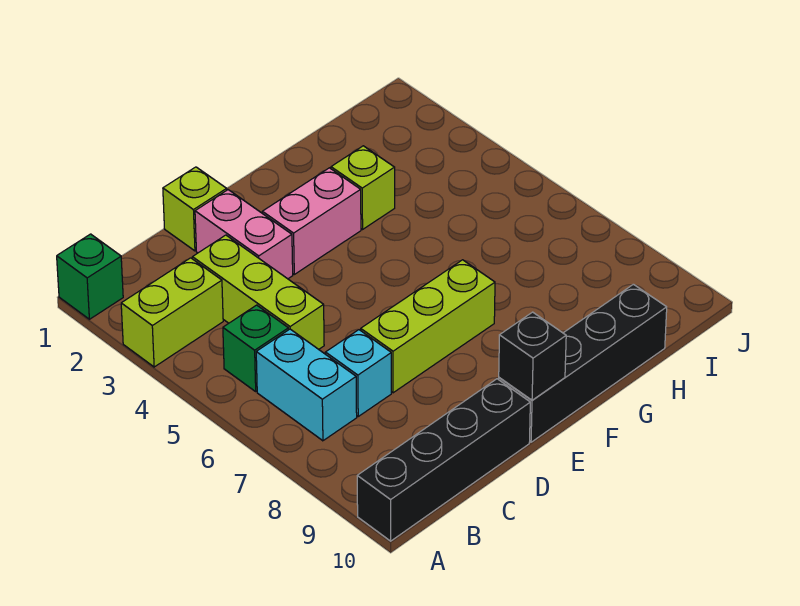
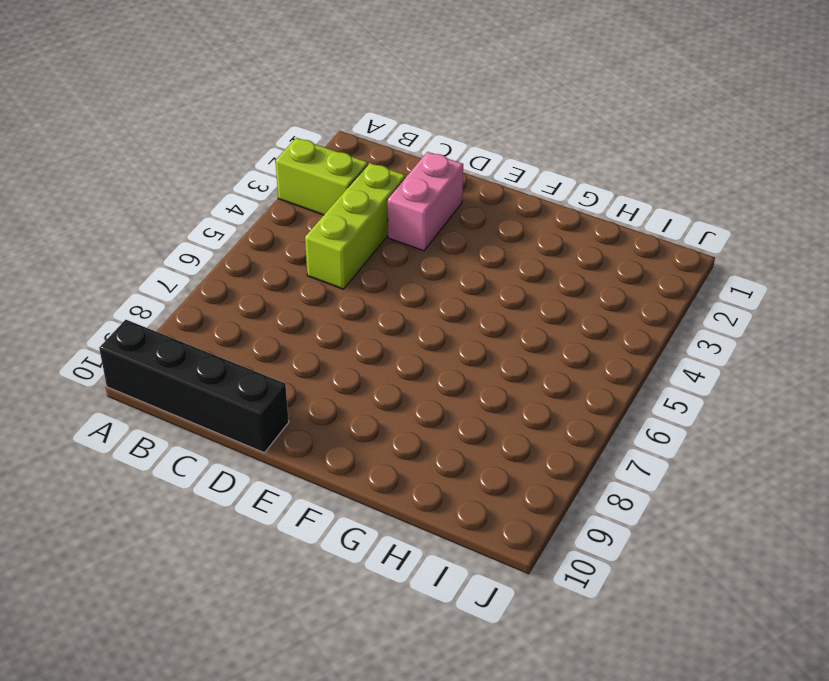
none -> green brick A1 level 1
none -> green brick B5 level 1
none -> cyan brick B6:B7 level 1

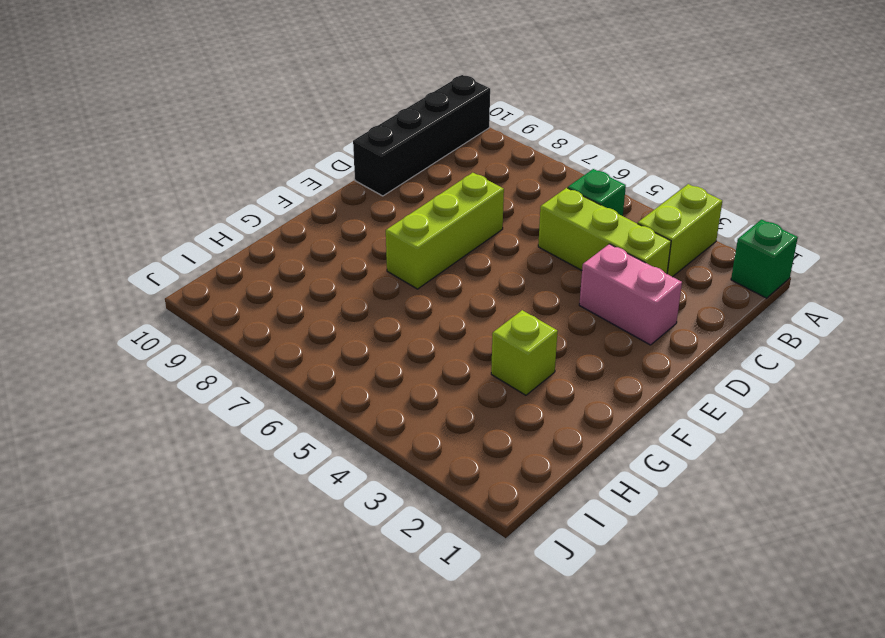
none -> cyan brick B6:B7 level 1
none -> cyan brick C7 level 1
none -> lime brick D1 level 1

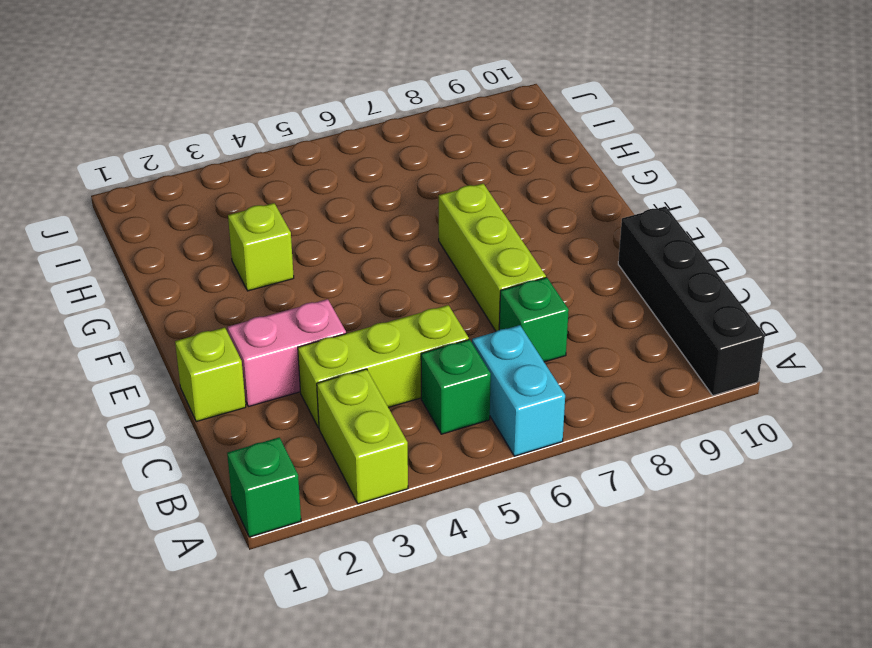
cyan brick A6:B6 level 1 -> cyan brick B6:B7 level 1
green brick C7 level 1 -> cyan brick C7 level 1
none -> pink brick E3:F3 level 1
none -> black brick E10:H10 level 1
none -> black brick E10 level 2

